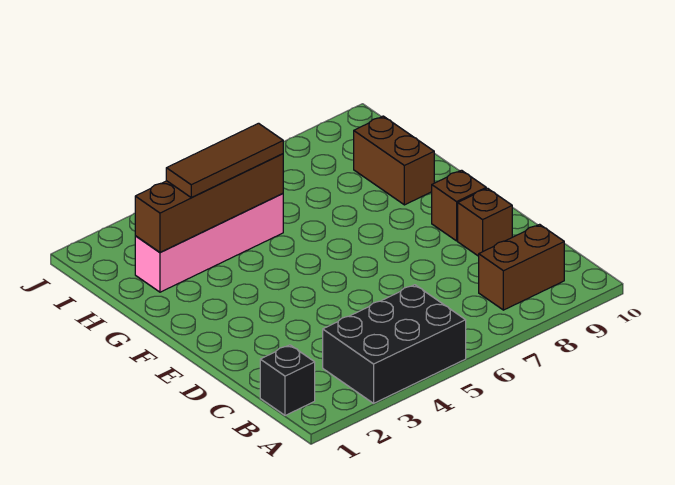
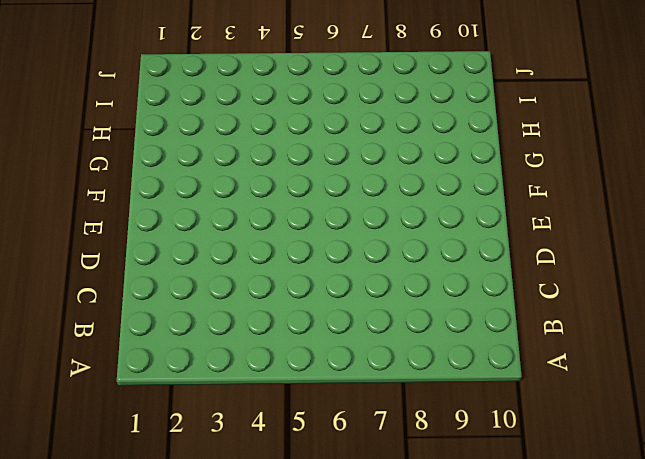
none -> black brick A3:B5 level 1
none -> black brick B1 level 1

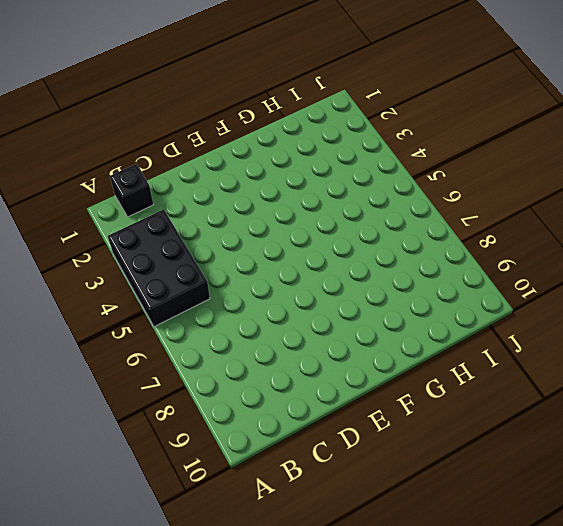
none -> brown brick B8:B9 level 1
none -> brown brick D9 level 1

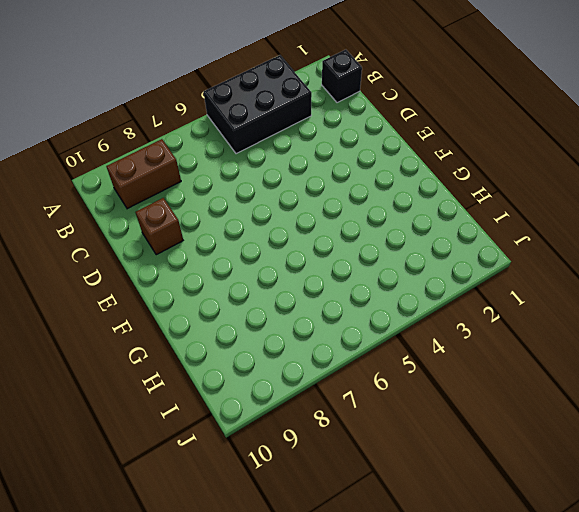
none -> brown brick E9 level 1
none -> brown brick G9:H9 level 1

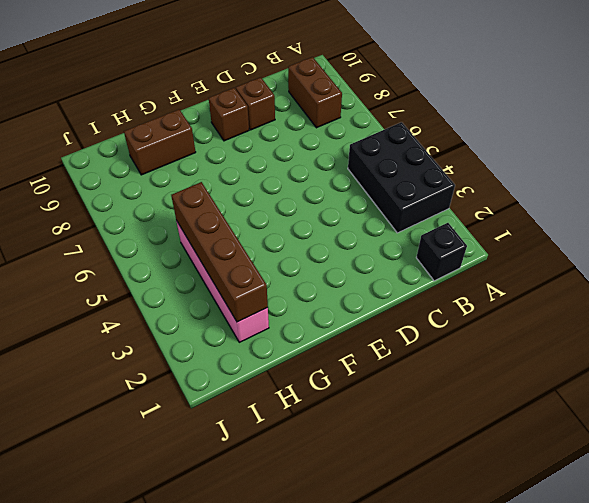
none -> brown tile H3:H5 level 3

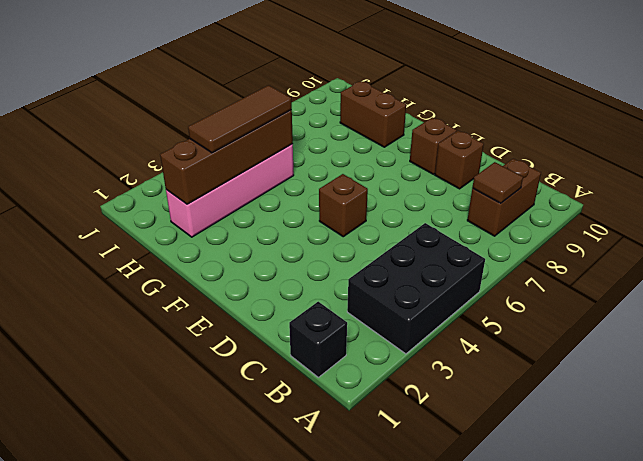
brown tile B8 level 2 -> none
brown brick E5 level 1 -> none

